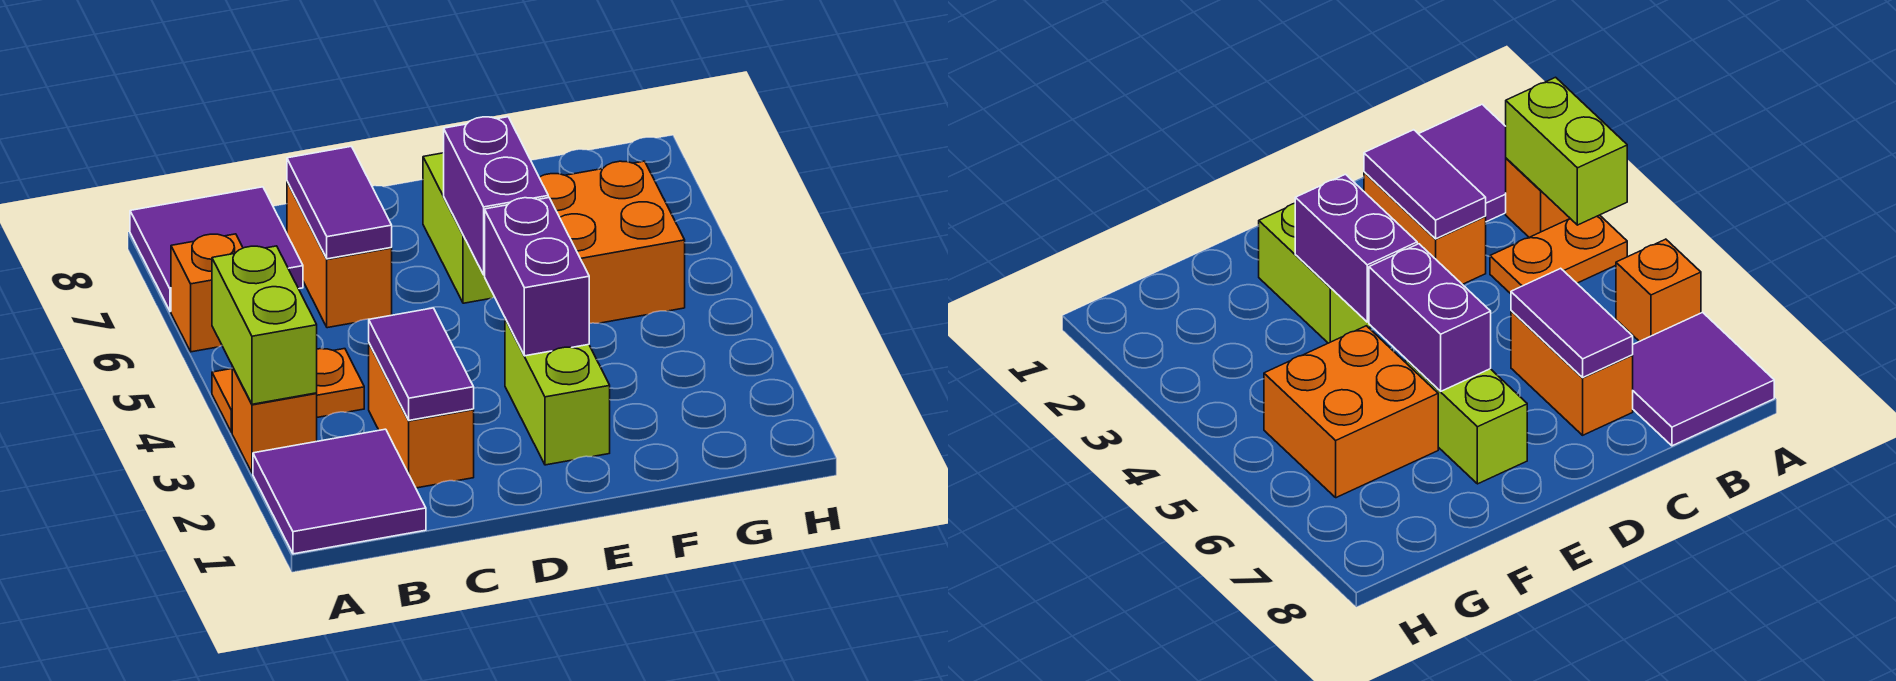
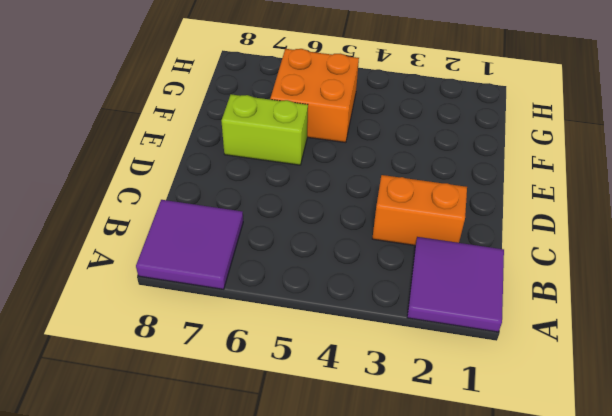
none -> orange brick A3 level 1
none -> orange plate A4:B4 level 1
none -> orange brick A6 level 1

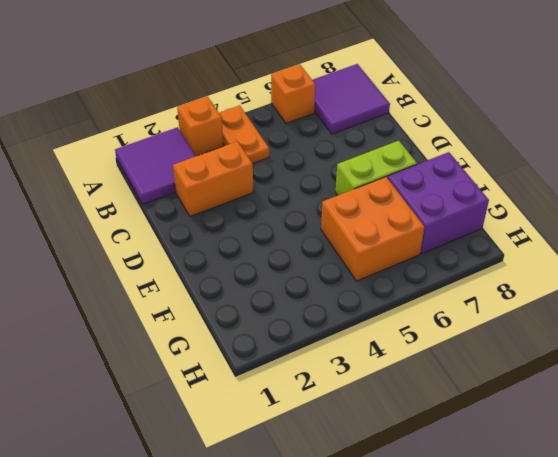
purple brick F7:G8 level 1 -> none
none -> orange brick C6:C7 level 1
none -> lime brick E2:E3 level 1
none -> lime brick A3:A4 level 2

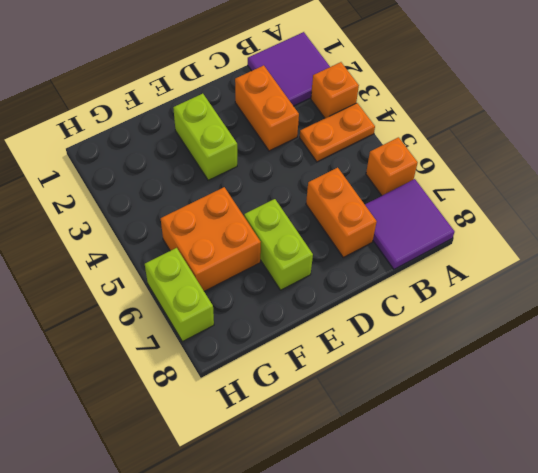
lime brick H6:H7 level 1 -> lime brick A3:A4 level 2
none -> purple tile C2:C3 level 2
none -> purple tile C6:C7 level 2
none -> purple brick E3:E4 level 2

